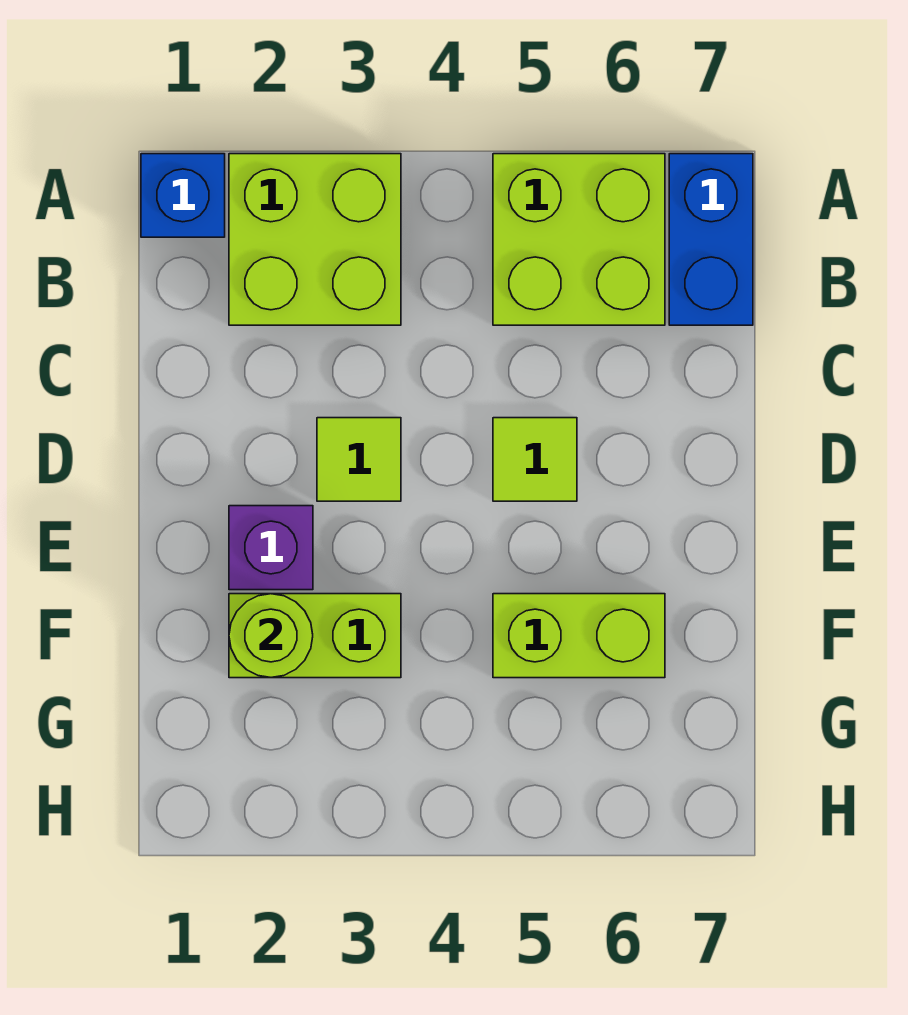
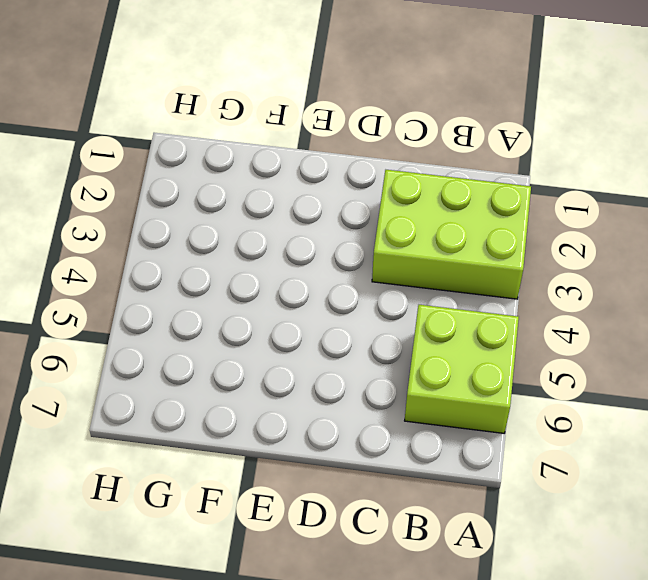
lime brick A2:C3 level 1 -> lime brick A2:B3 level 1
none -> blue brick A1 level 1
none -> blue brick A7:B7 level 1

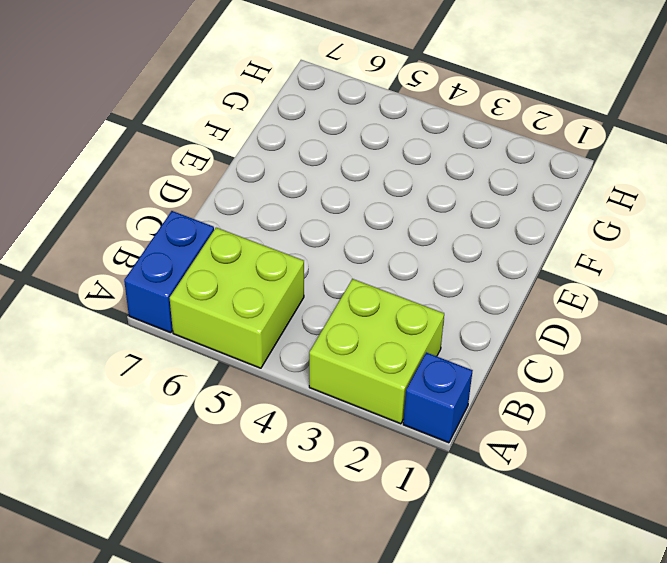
none -> lime tile D3 level 1
none -> lime tile D5 level 1

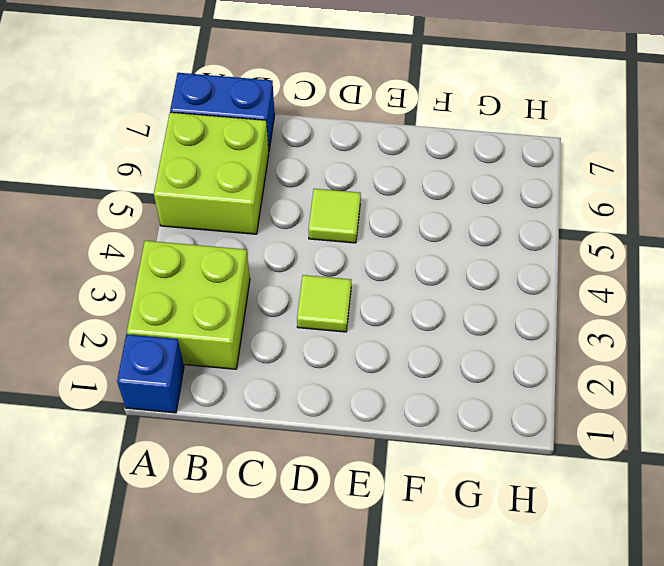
none -> purple brick E2 level 1
none -> lime brick F2:F3 level 1

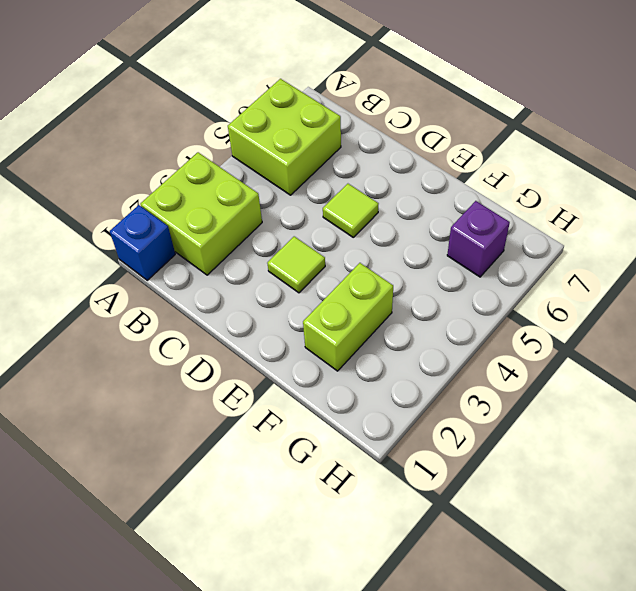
purple brick G6 level 1 -> purple brick E2 level 1
none -> blue brick A7:B7 level 1
none -> lime brick F5:F6 level 1

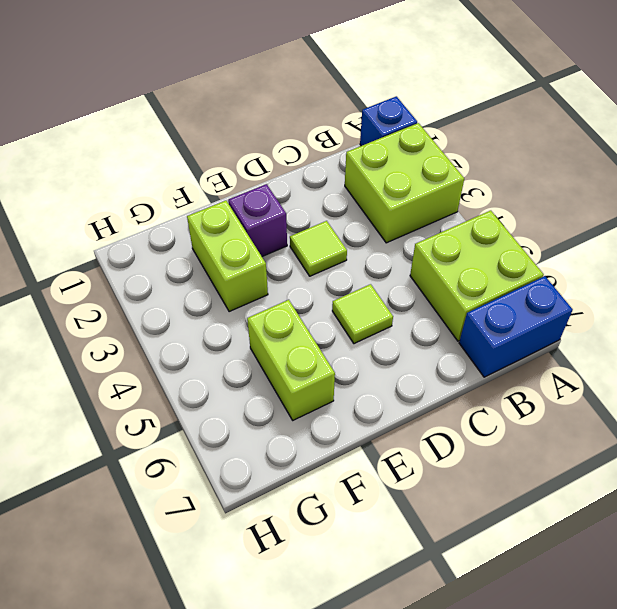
none -> lime round brick F2 level 2

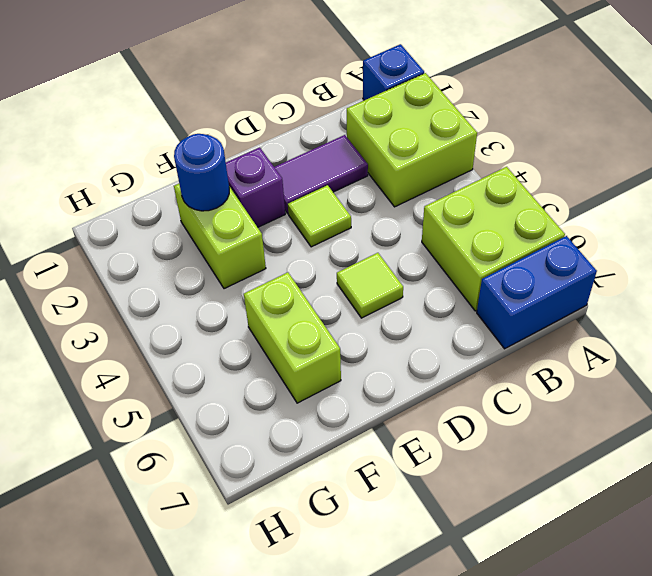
purple tile C2:D2 level 1 -> none
blue round brick F2 level 2 -> lime round brick F2 level 2

